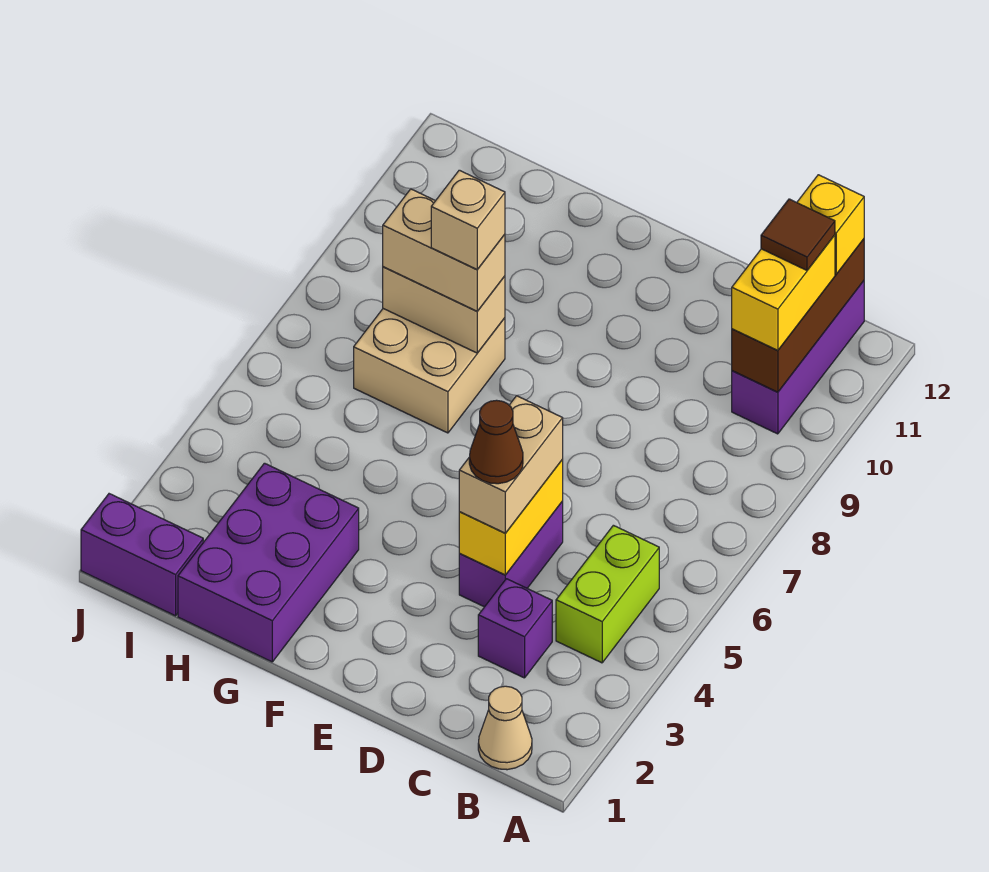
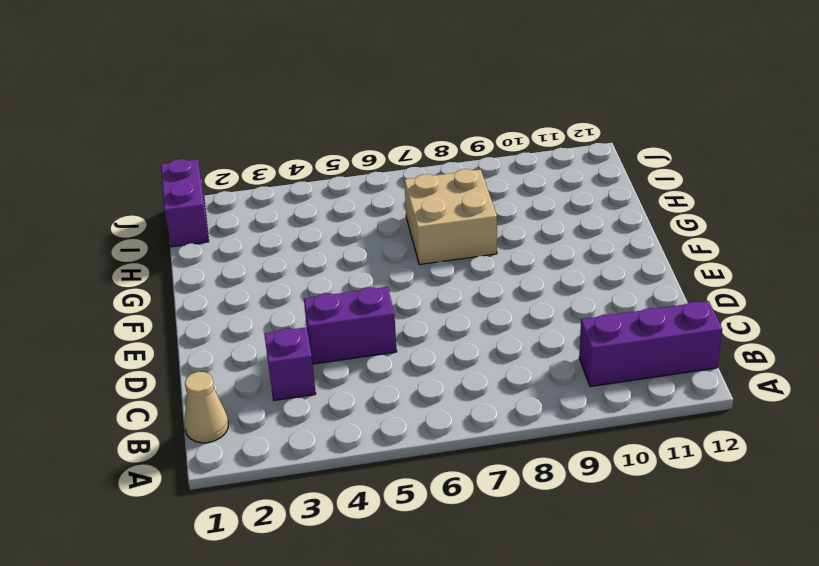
none -> lime brick B4:B5 level 1
none -> purple brick G1:H3 level 1
none -> brown brick B10:B12 level 2

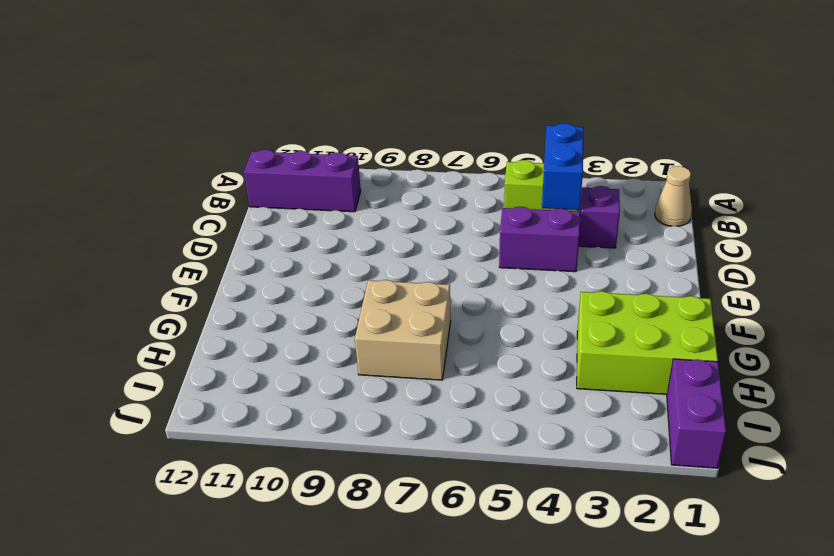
blue brick B4:C4 level 2 -> none
lime brick G1:H3 level 1 -> purple brick G1:H3 level 1
none -> brown brick B10:B12 level 2
none -> yellow brick D4:D5 level 2
none -> tan brick G8:H8 level 2

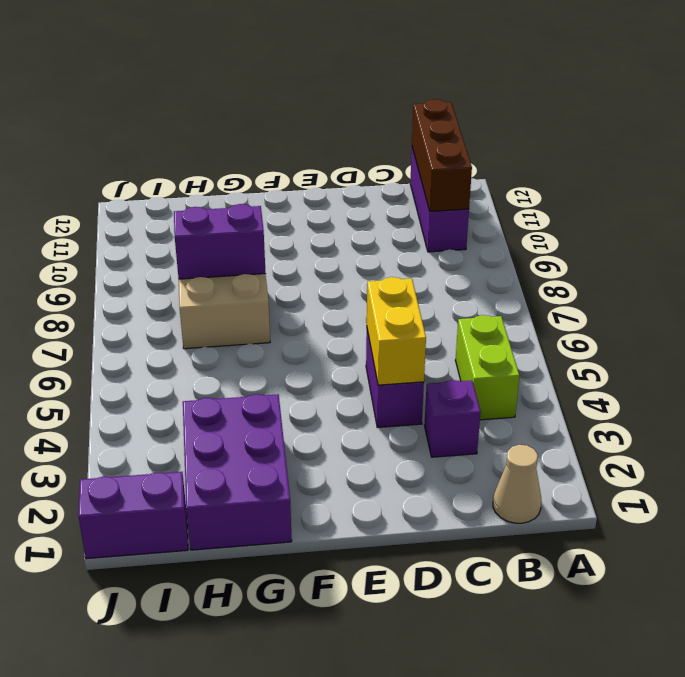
purple brick G8:H8 level 2 -> tan brick G8:H8 level 2
none -> yellow brick B10:B11 level 3
none -> yellow brick B12 level 3
none -> tan brick D4:D5 level 3

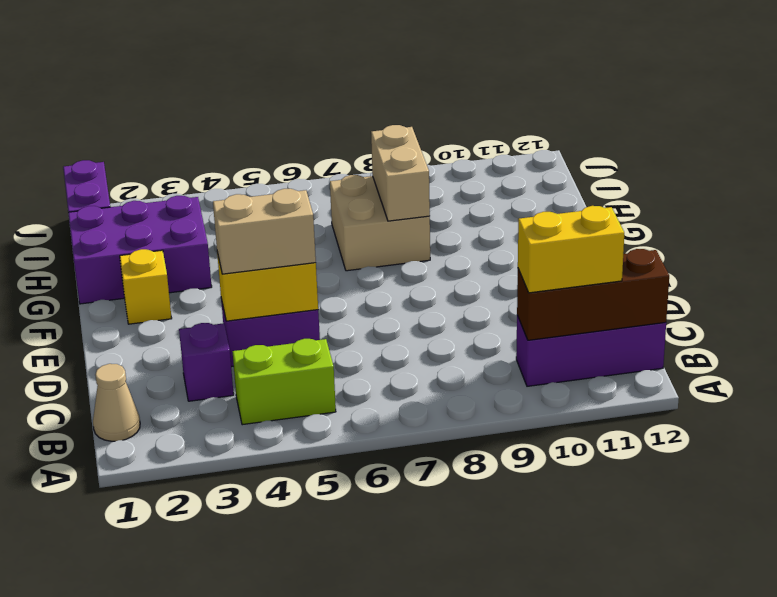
yellow brick F2 level 1 -> yellow brick B12 level 3
none -> tan brick G8:H8 level 3
none -> brown tile B11 level 4
none -> brown cone D4 level 4

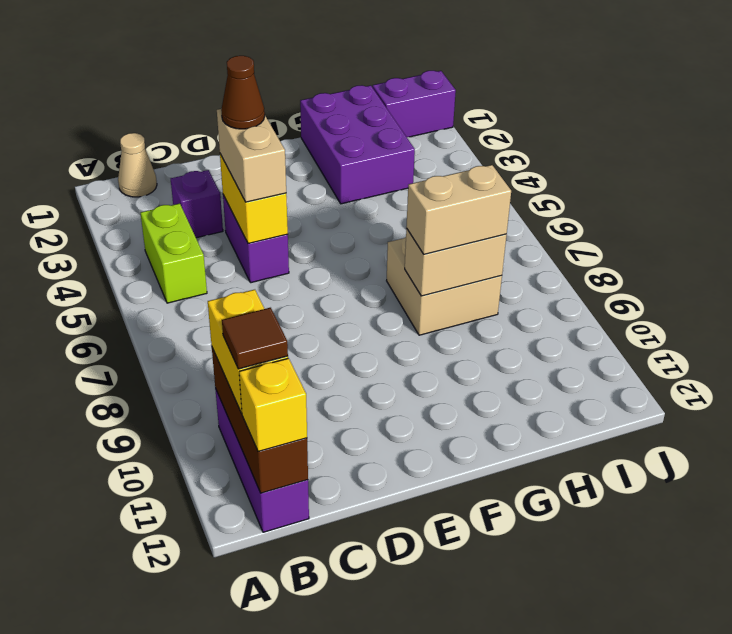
none -> tan brick G8 level 4

